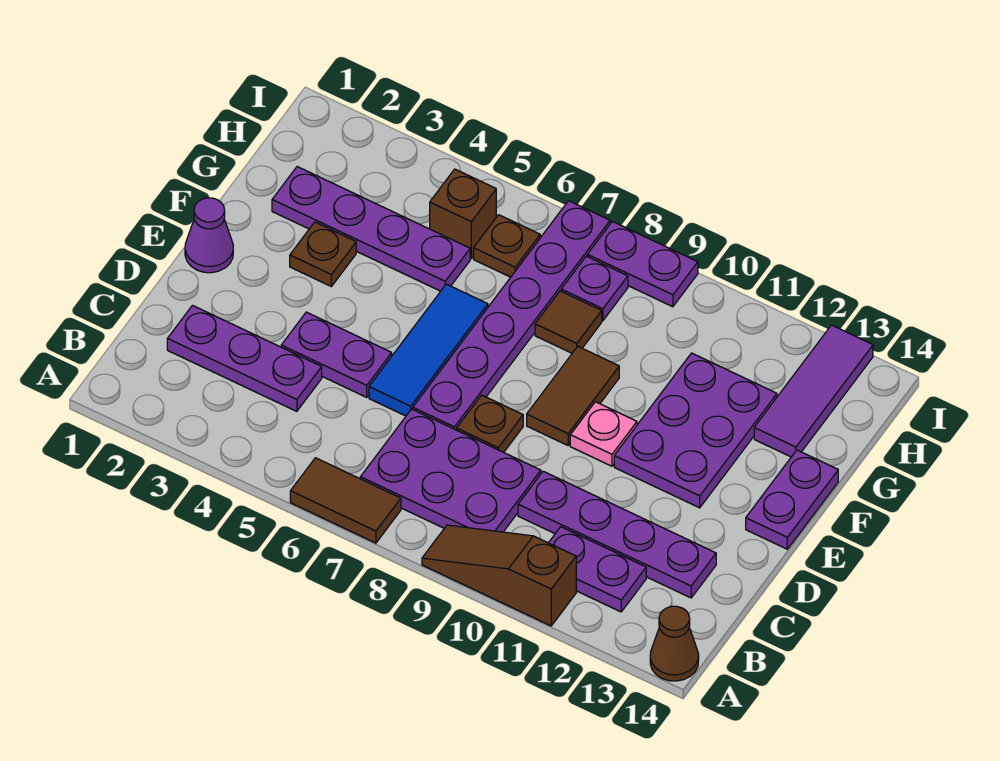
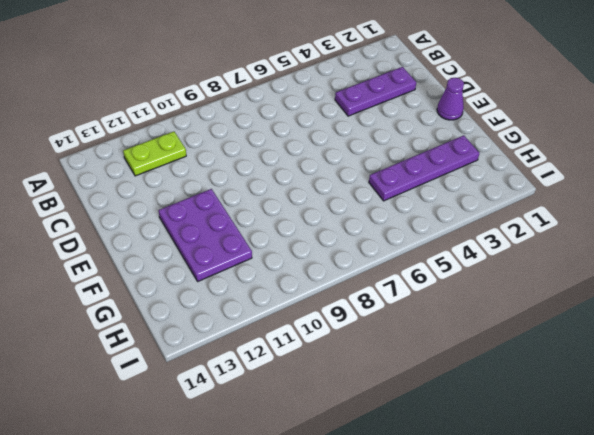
lime plate B11:B12 level 1 -> purple plate B11:B12 level 1
none -> brown tile A6:A7 level 1
none -> brown slope A9:A11 level 1 top 11
none -> brown cone A14 level 1

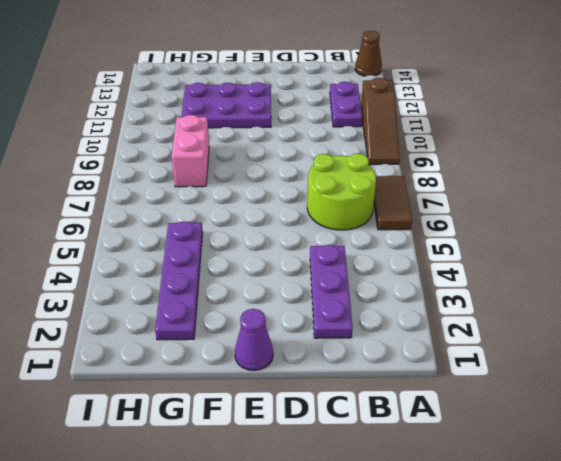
lime round brick B6:C7 level 1 -> purple plate B7:C9 level 1
pink brick G8:G9 level 1 -> brown tile G8 level 1
none -> purple plate C10:C13 level 1
none -> purple plate D4:D5 level 1
none -> blue tile D6:F6 level 1

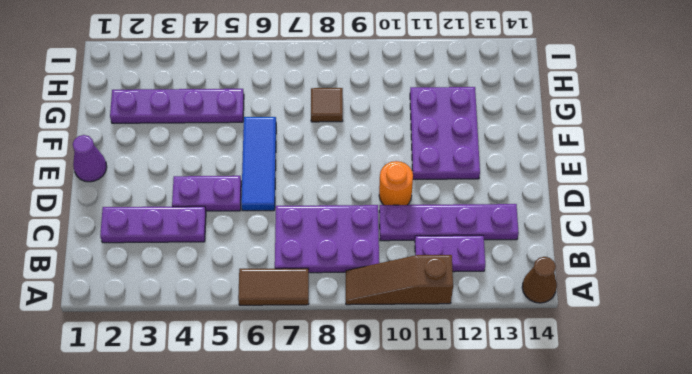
orange round brick D10 level 1 -> none
none -> purple plate D7:I7 level 1
none -> brown plate D8 level 1
none -> brown tile E9:F9 level 1

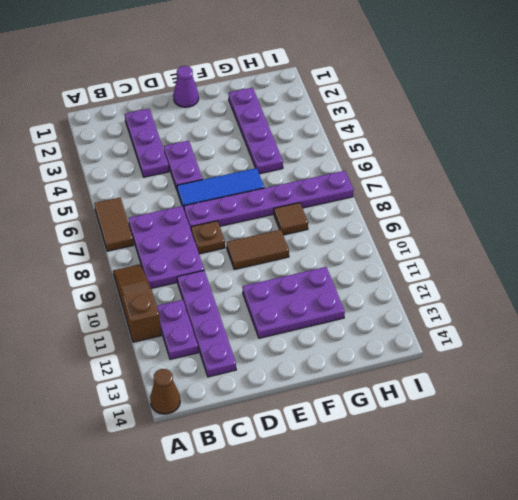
none -> pink plate E10 level 1
none -> purple plate E14:F14 level 1
none -> brown plate F3 level 1

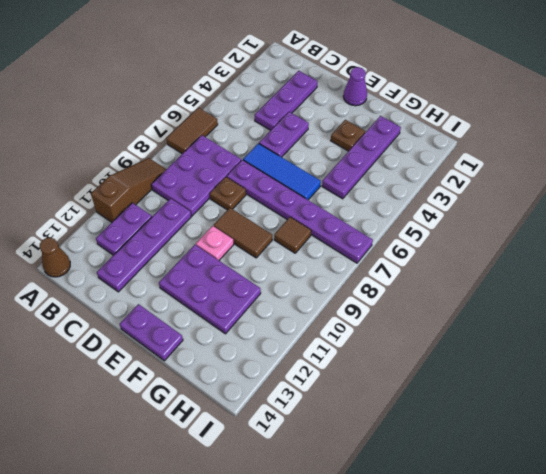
none -> purple tile G13:I13 level 1
none -> brown brick H5 level 1
none -> brown plate H6 level 1

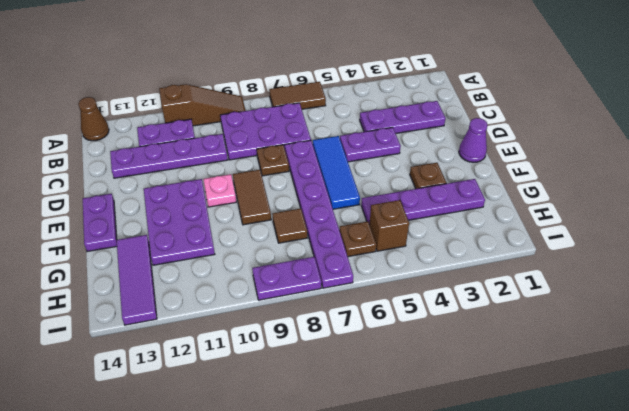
none -> purple plate H8 level 1

